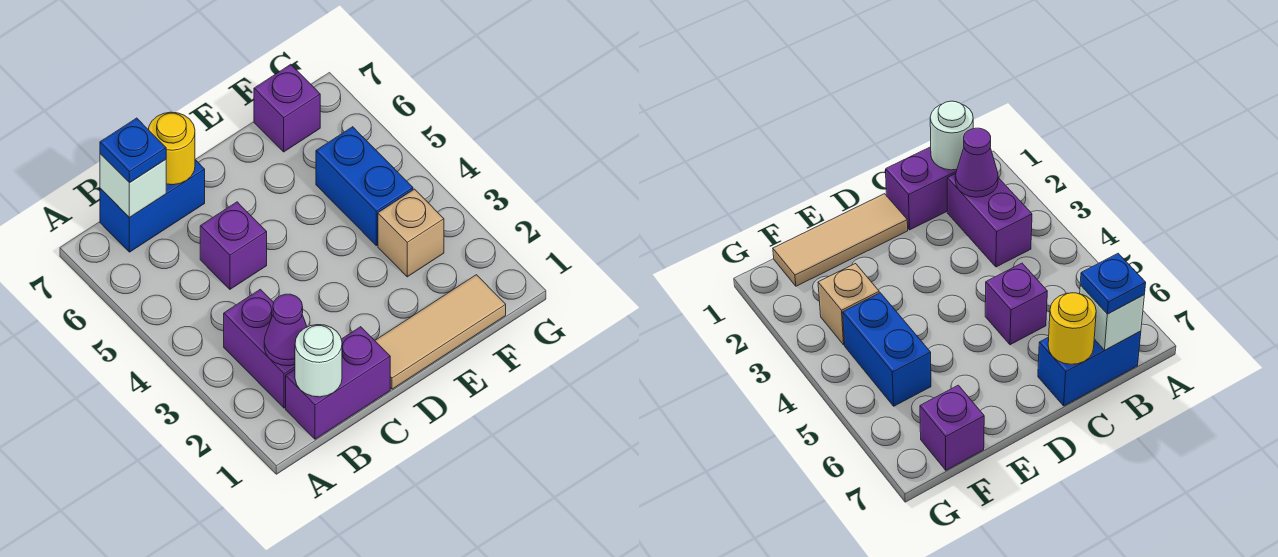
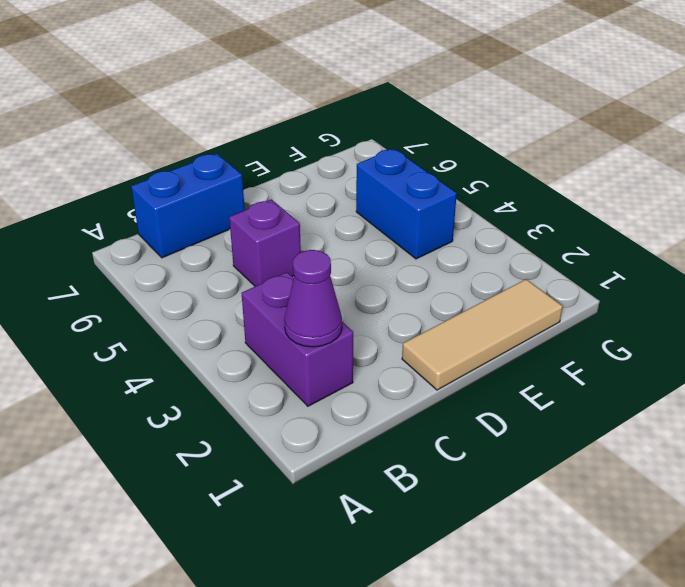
none -> purple brick B1:C1 level 1
none -> tan brick F3 level 1
none -> purple brick F7 level 1

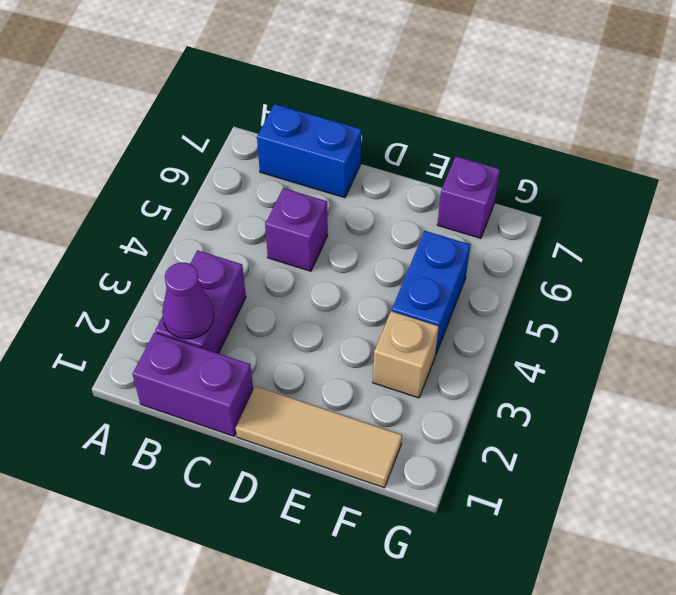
none -> white round brick B1 level 2
none -> white brick B7 level 2
none -> yellow round brick C7 level 2

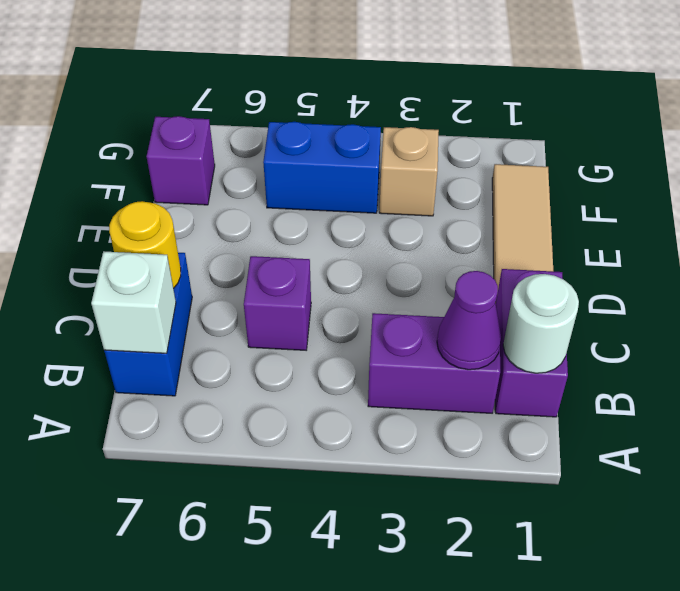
none -> blue plate B7 level 3

